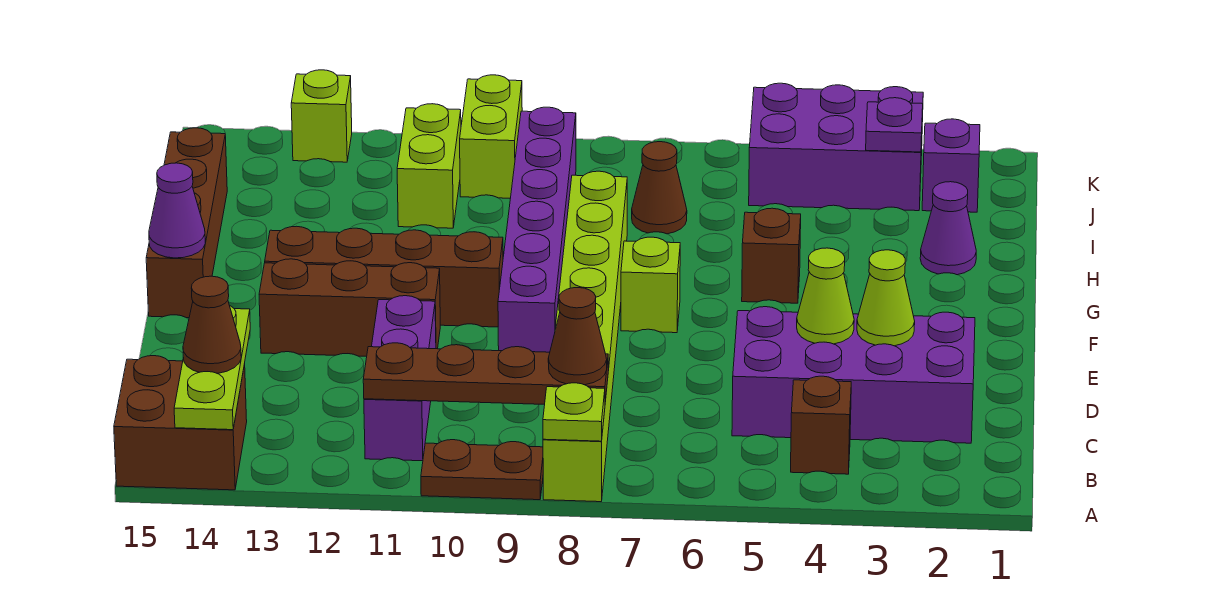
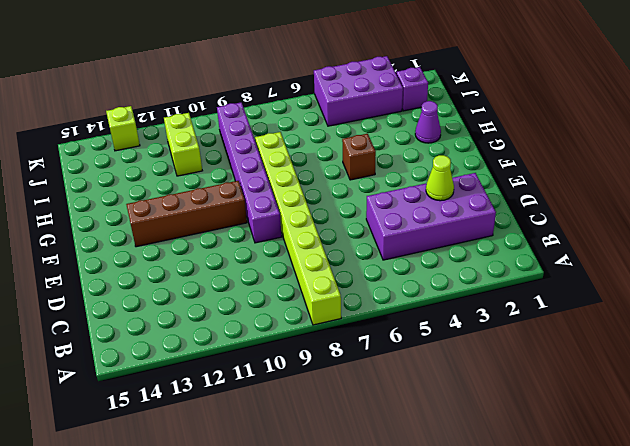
none -> brown plate A9:A10 level 1
none -> brown brick A14:B15 level 1
none -> brown brick B4 level 1

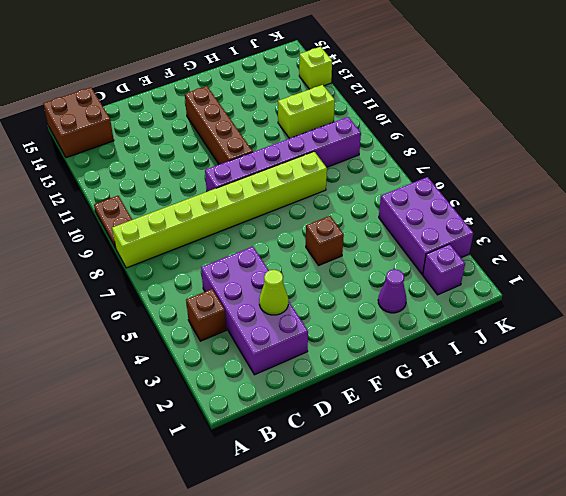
none -> purple brick B11:D11 level 1
none -> brown brick E11:E13 level 1
none -> lime brick F7 level 1

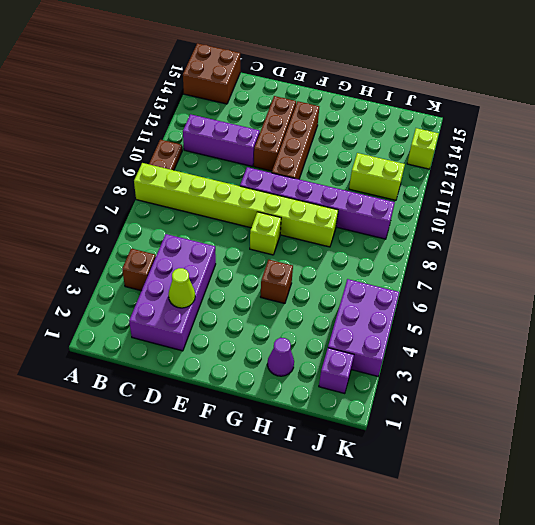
none -> brown brick F15:I15 level 1
none -> brown cone I7 level 1
none -> lime brick J10:K10 level 1

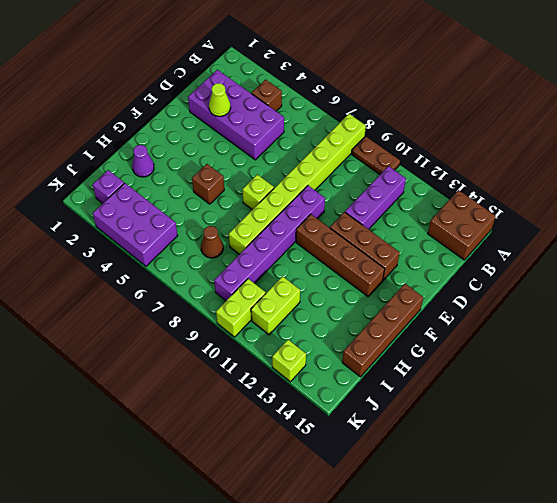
none -> lime plate A8 level 2
none -> lime plate A14:C14 level 2
none -> brown plate B8:B11 level 2

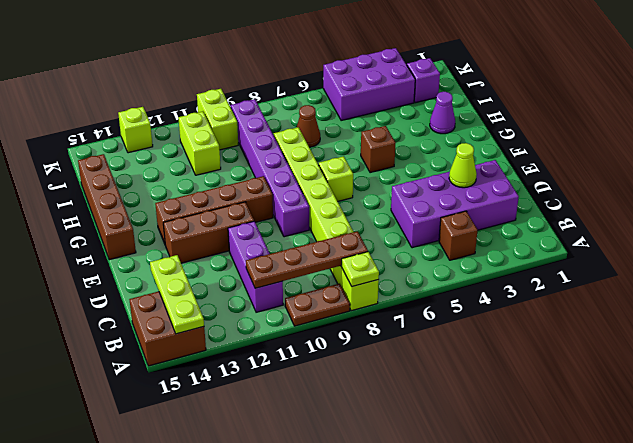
none -> lime cone D4 level 2
none -> purple cone F15 level 2
none -> purple plate J3 level 2

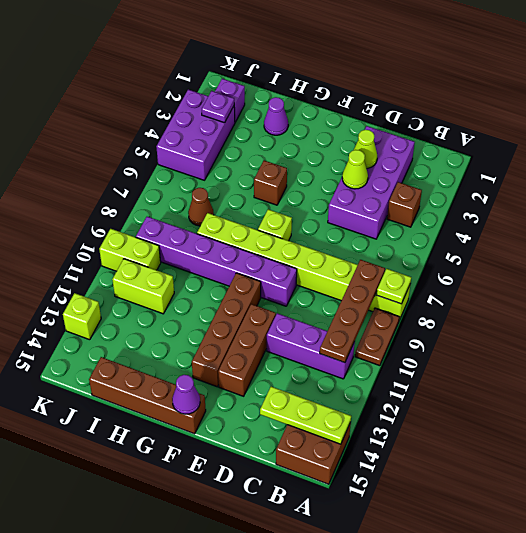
none -> brown cone B8 level 3
none -> brown cone B14 level 3

